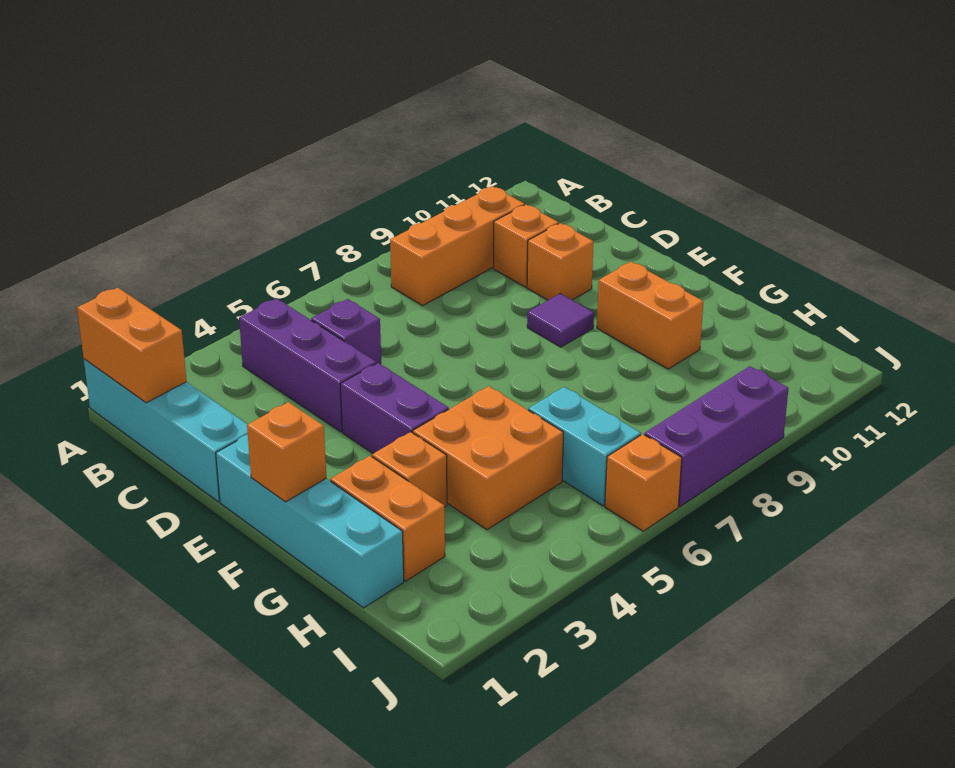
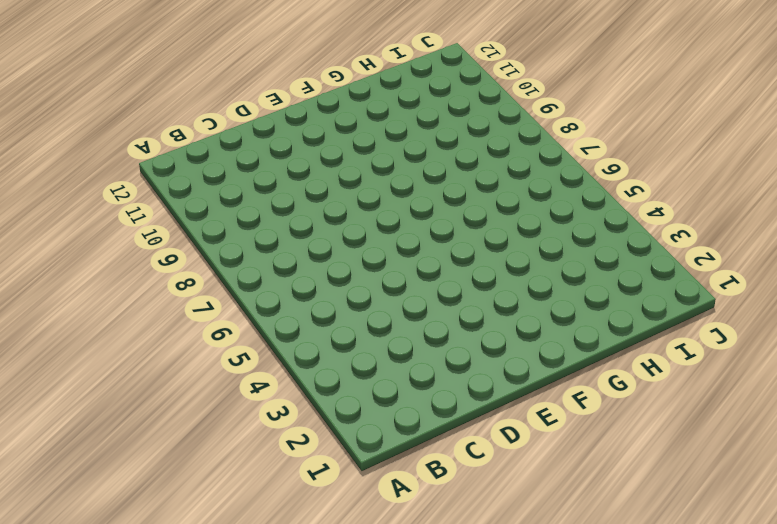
none -> cyan brick A1:D1 level 1
none -> purple brick B4:D4 level 1
none -> orange brick B8:B10 level 1

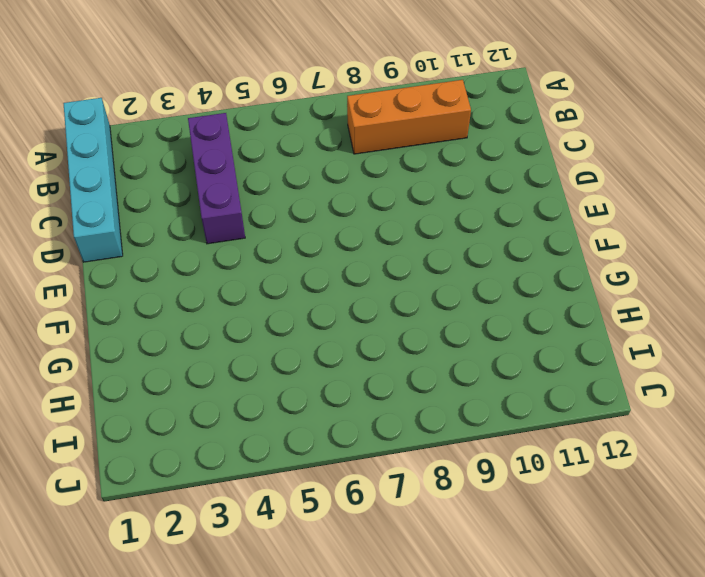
none -> purple brick C5 level 1
none -> orange brick C10 level 1
none -> orange brick D10 level 1

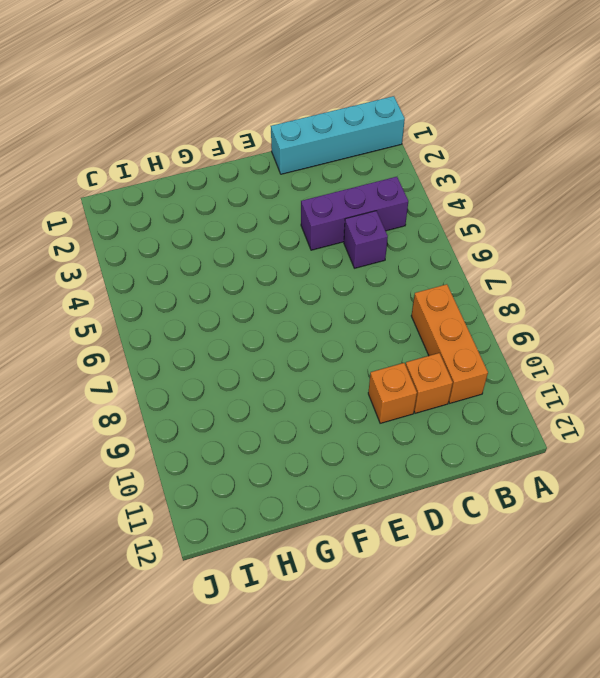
none -> cyan brick E1:H1 level 1
none -> purple brick E4:F4 level 1
none -> purple tile E9 level 1

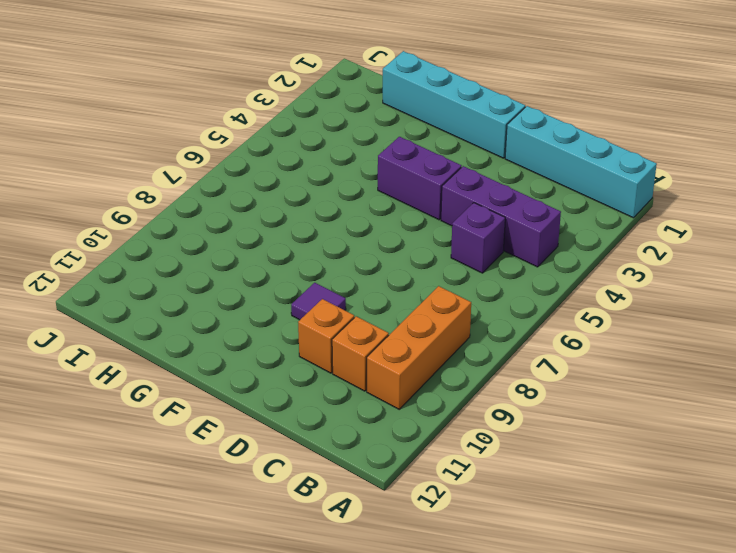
none -> orange brick F10:G10 level 1
none -> orange brick G2:H2 level 1
none -> orange brick G3 level 1

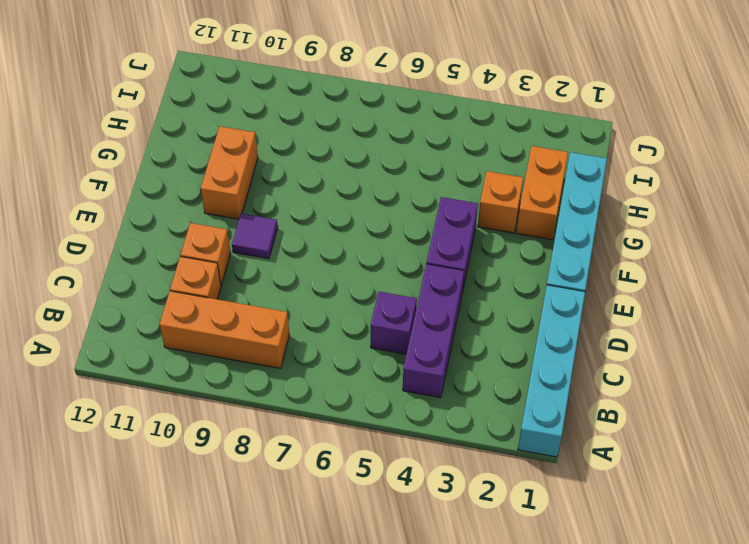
none -> orange brick G4:H5 level 1
none -> cyan brick H6:I6 level 1
none -> orange brick J6 level 1

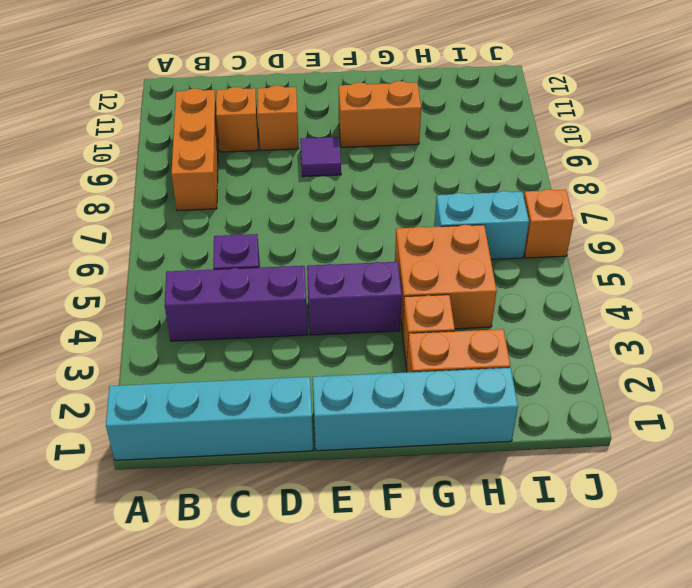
none -> purple brick J7:J9 level 1
none -> orange brick A1:B1 level 2
none -> orange brick F1 level 2

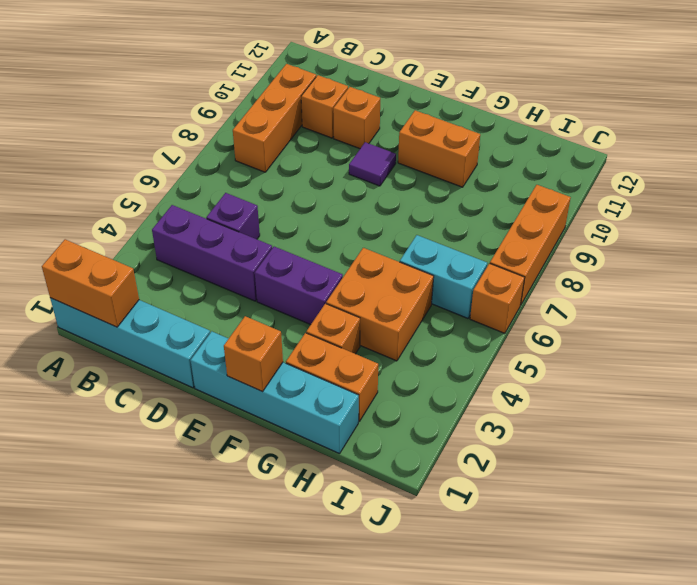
orange brick J7:J9 level 1 -> purple brick J7:J9 level 1

